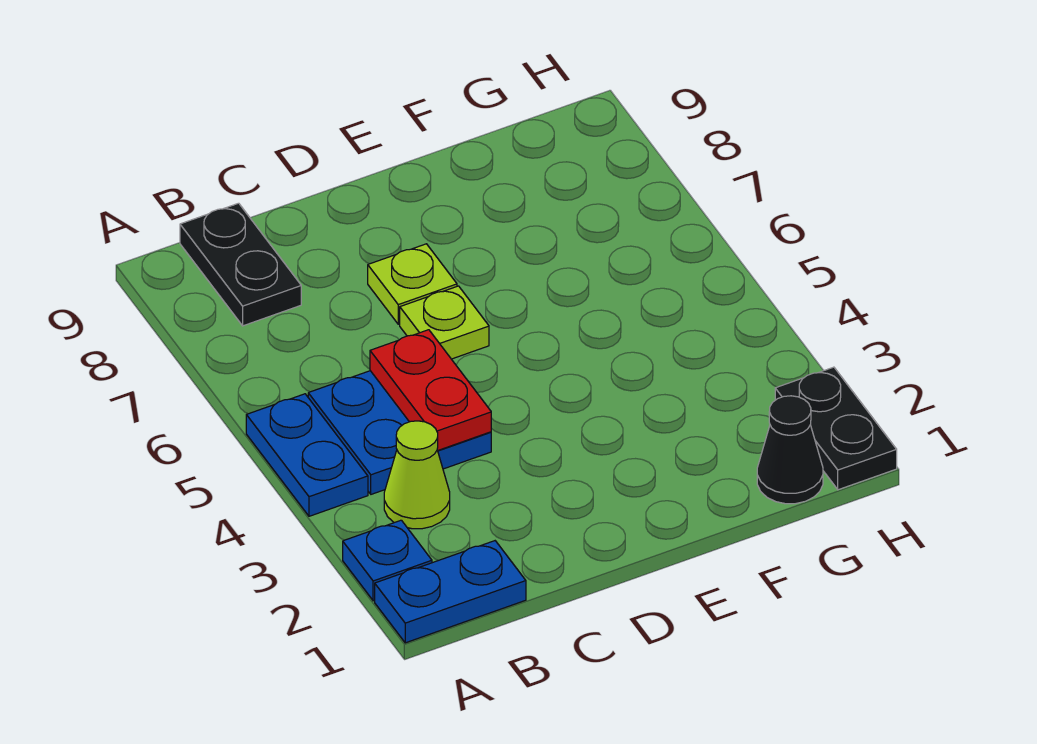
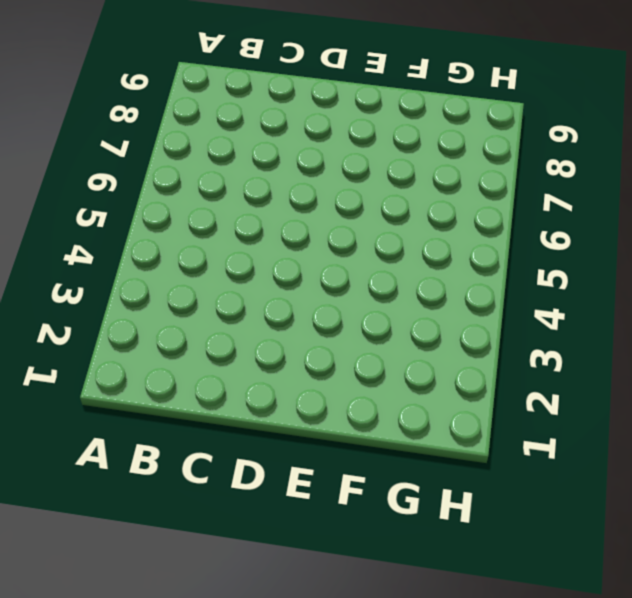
none -> blue plate A1:B1 level 1
none -> blue plate A2 level 1

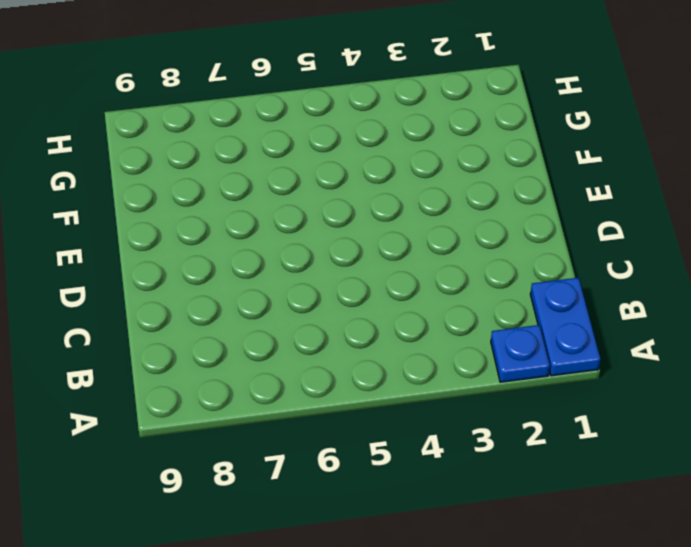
none -> blue plate A4:A5 level 1
none -> lime cone B3 level 1

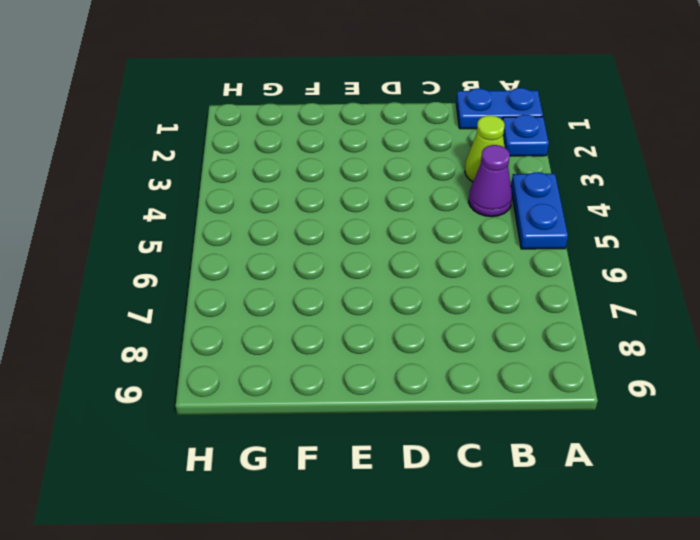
purple cone B4 level 1 -> blue plate B4:C5 level 1
none -> black plate B8:B9 level 1
none -> lime plate D6 level 1

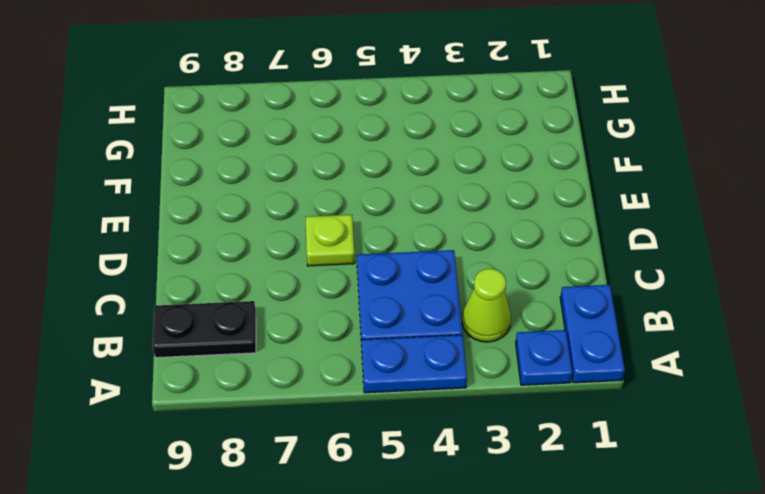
none -> lime plate D7 level 1
none -> black cone G1 level 1

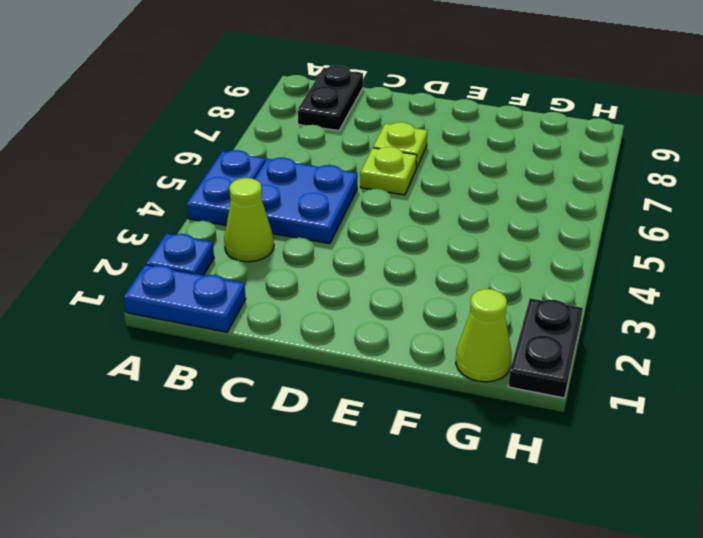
lime cone G1 level 1 -> black cone G1 level 1
none -> red plate C4:C5 level 2

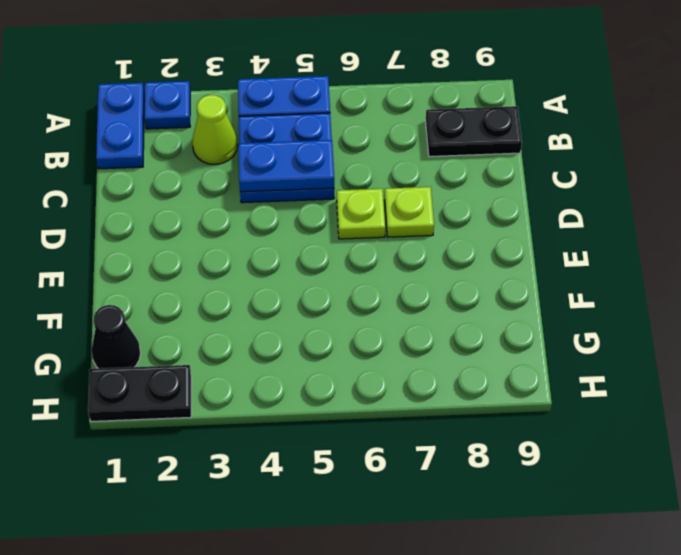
blue plate C4:C5 level 2 -> red plate C4:C5 level 2

